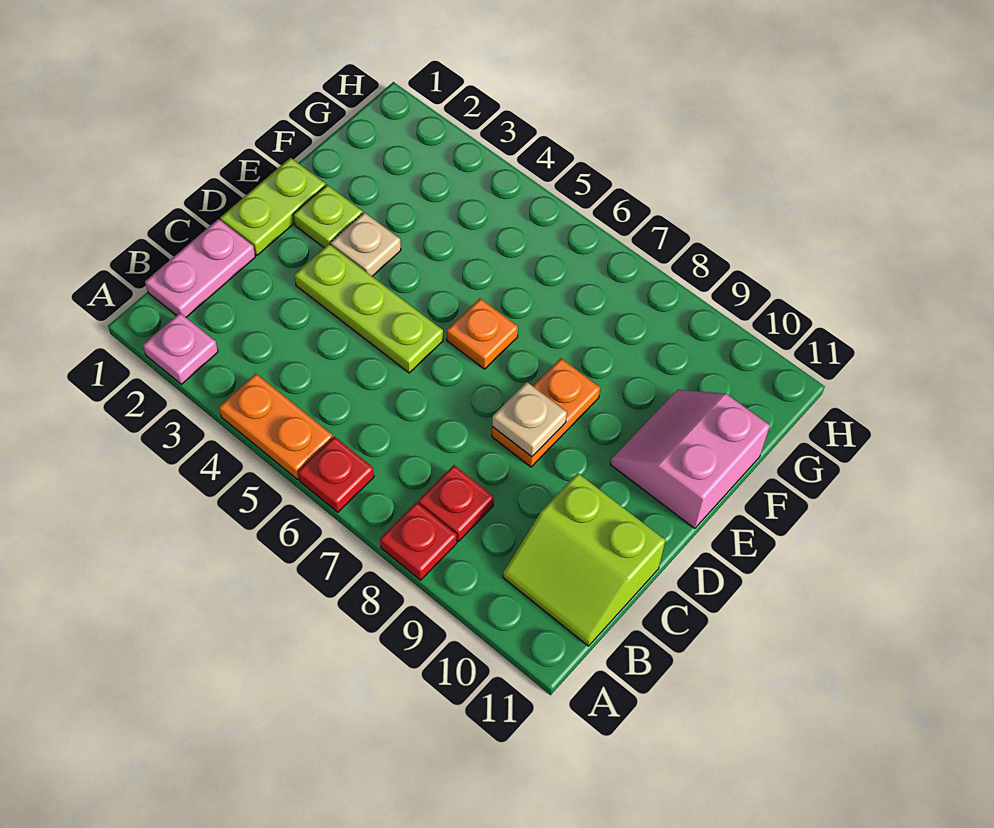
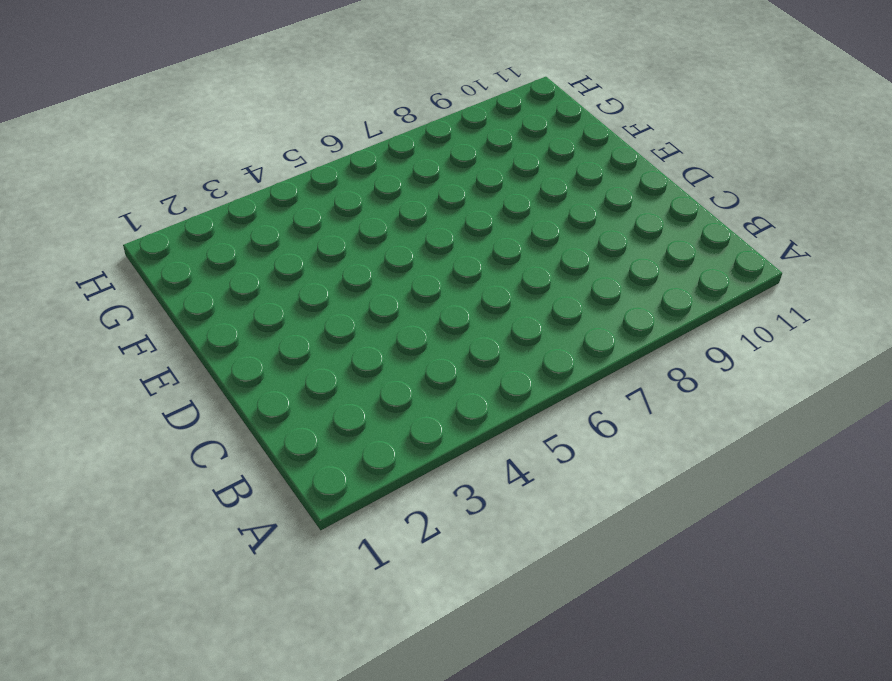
none -> pink plate A2 level 1
none -> orange plate A4:A5 level 1
none -> red plate A6 level 1

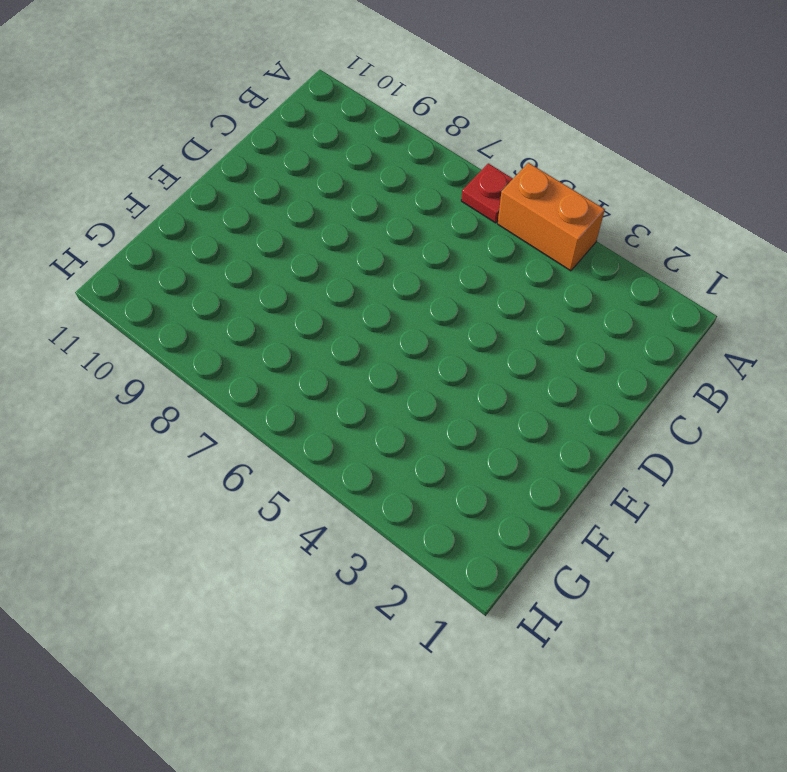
orange brick A4:A5 level 1 -> orange plate A4:A5 level 1
none -> pink plate A2 level 1
none -> red plate A8 level 1
none -> pink plate B1:C1 level 1

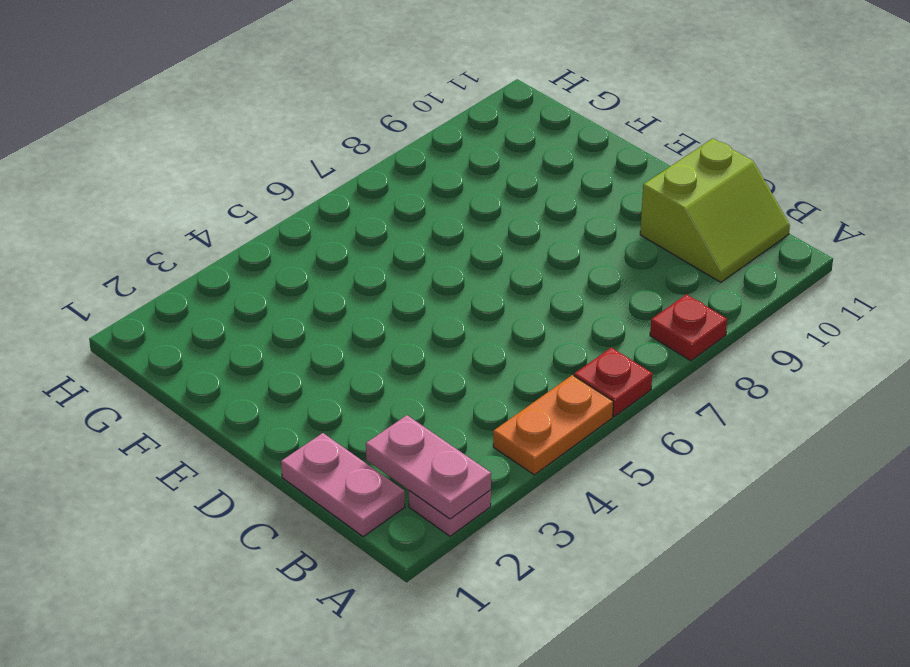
pink plate A2:B2 level 2 -> none
none -> red plate B8 level 1
none -> lime plate D1:E1 level 1
none -> lime plate D3:D5 level 1

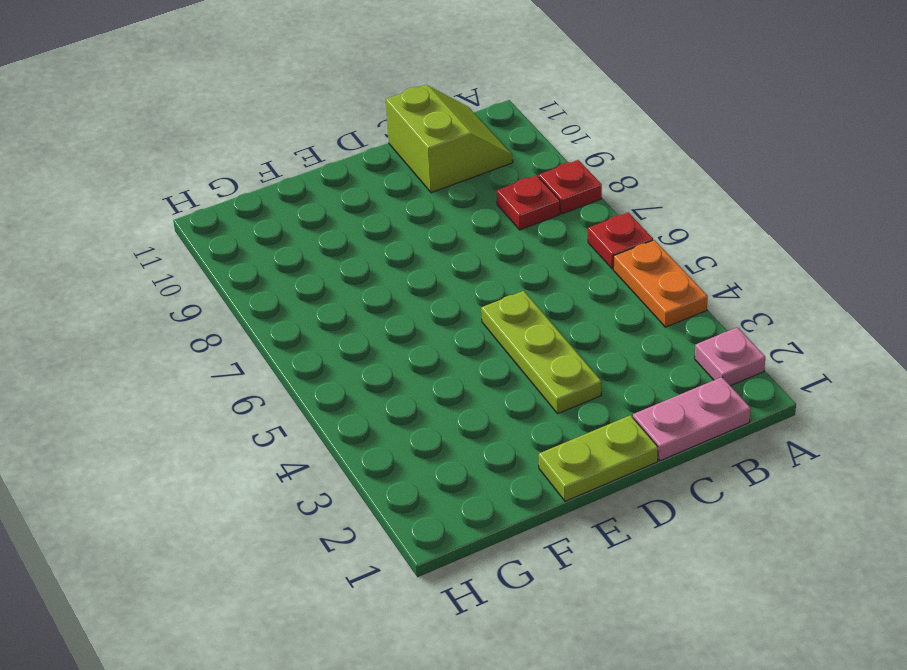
none -> orange plate D8:E8 level 1
none -> lime plate E2 level 1
none -> tan plate E3 level 1

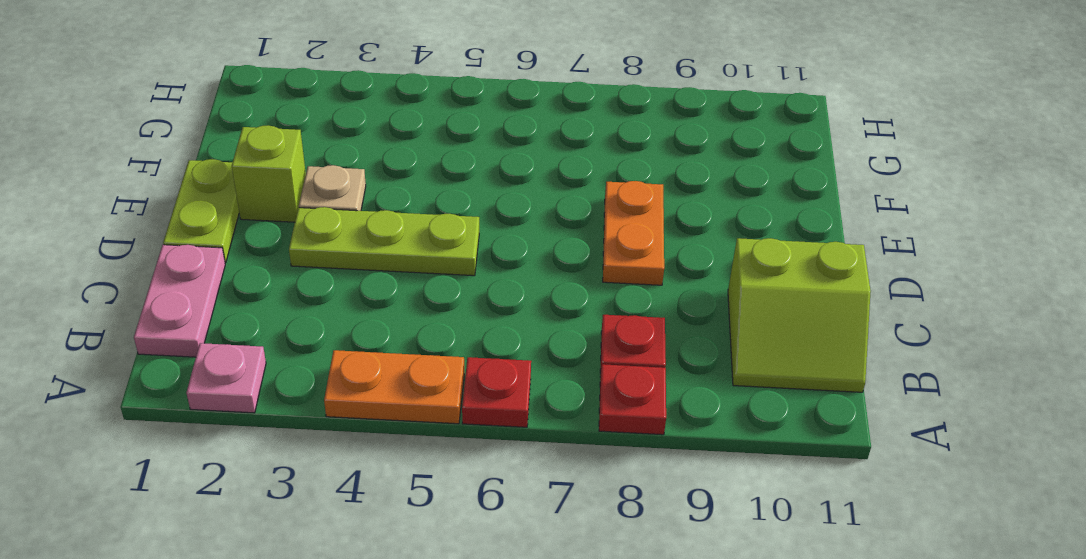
lime brick E2 level 1 -> lime plate E2 level 1
none -> orange plate E6 level 1
none -> pink slope E10:F11 level 1 top 11
none -> tan plate D8 level 2

